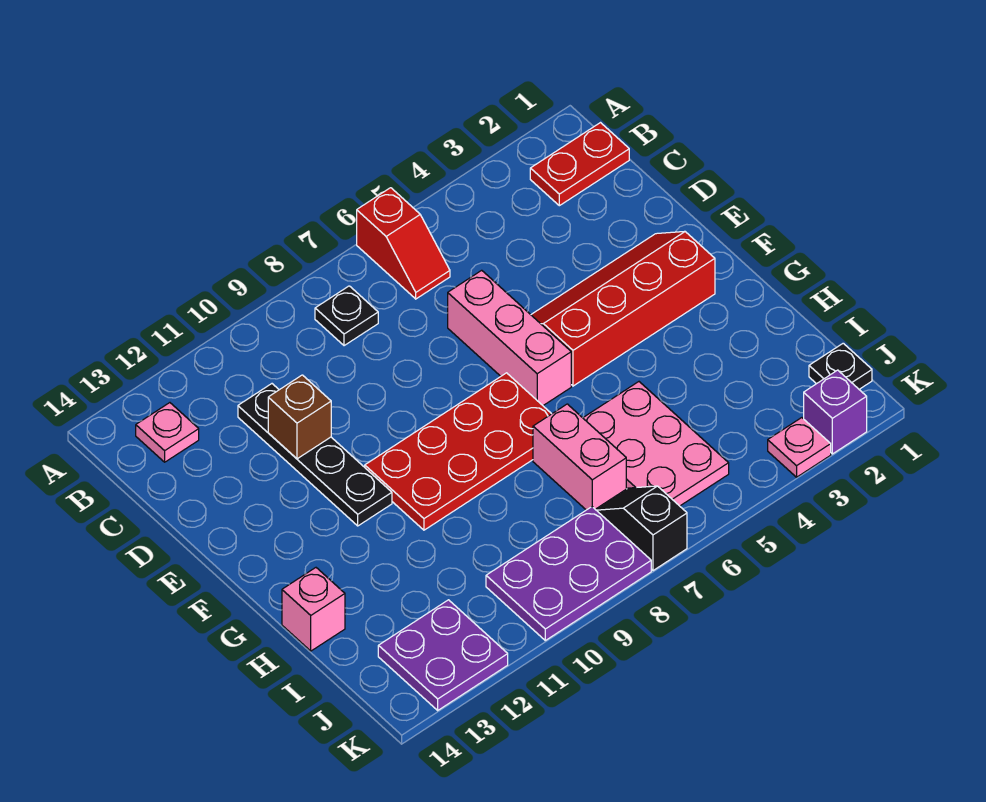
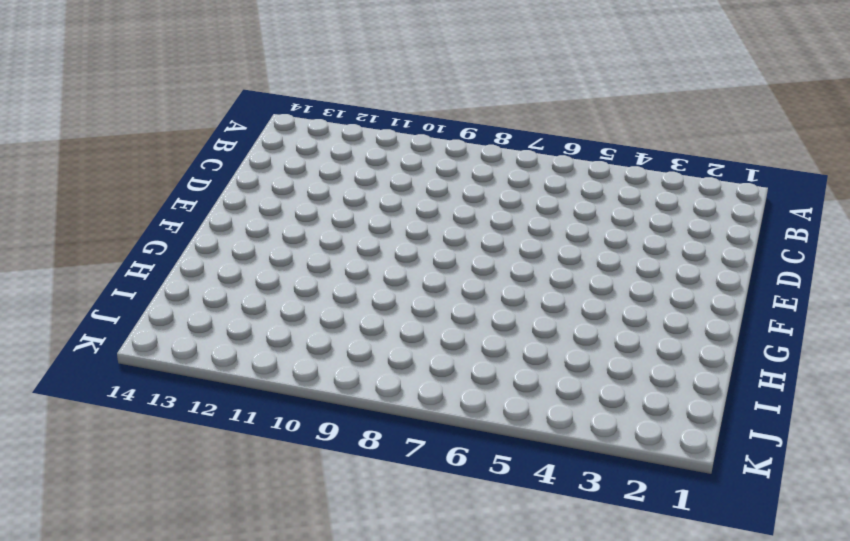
none -> red slope A6:B6 level 1 top A
none -> red plate B1:B2 level 1
none -> black plate B8 level 1

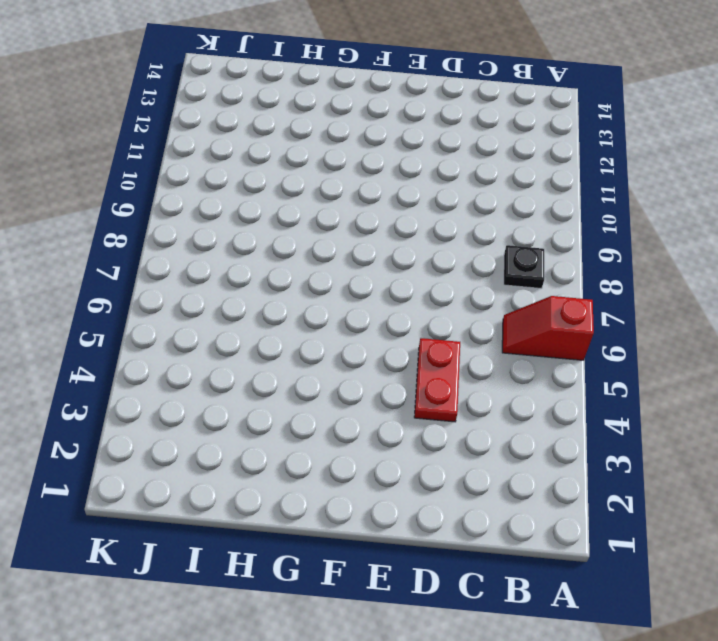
red plate D4:D5 level 1 -> red plate B1:B2 level 1
none -> pink plate B13 level 1
none -> black plate C11:F11 level 1
none -> pink brick D6:F6 level 1

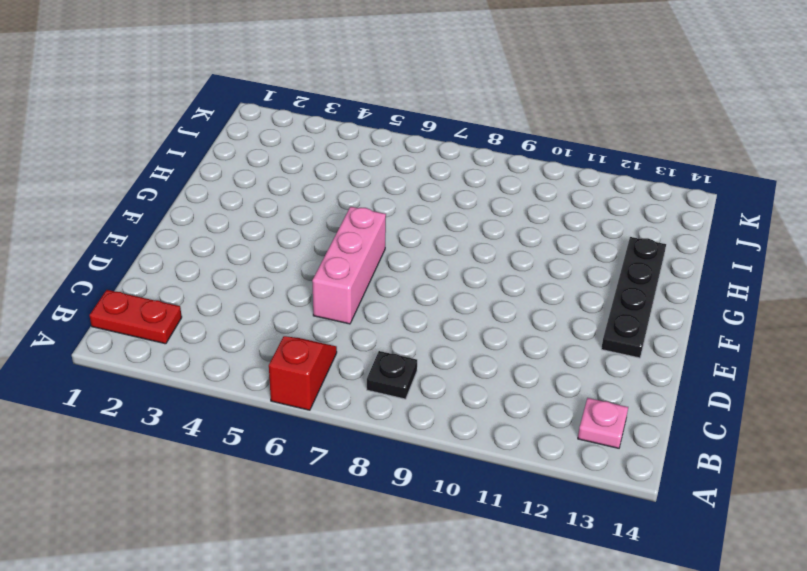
black plate E13:H13 level 1 -> black plate C11:F11 level 1
none -> red slope E2:F5 level 1 top F
none -> red plate F7:G10 level 1
none -> pink plate H5:J6 level 1

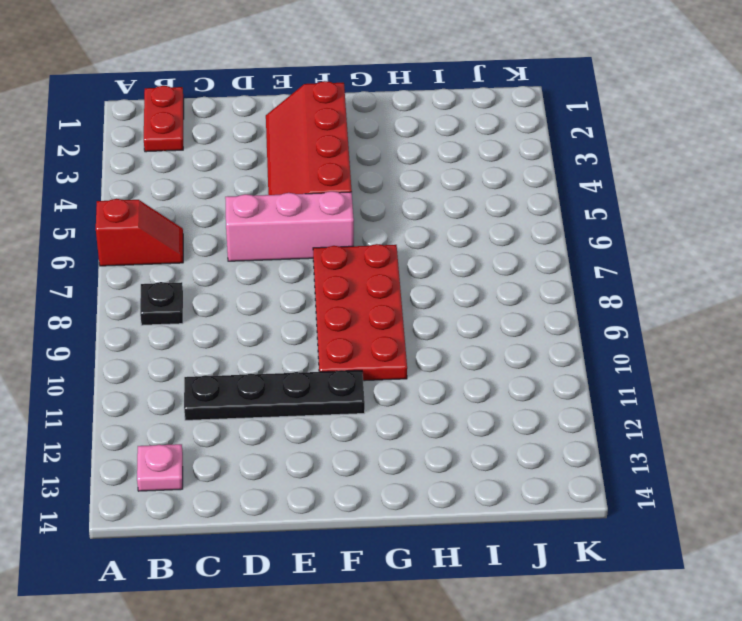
none -> pink plate H5:J6 level 1
none -> pink brick H7:I7 level 1
none -> pink brick H14 level 1

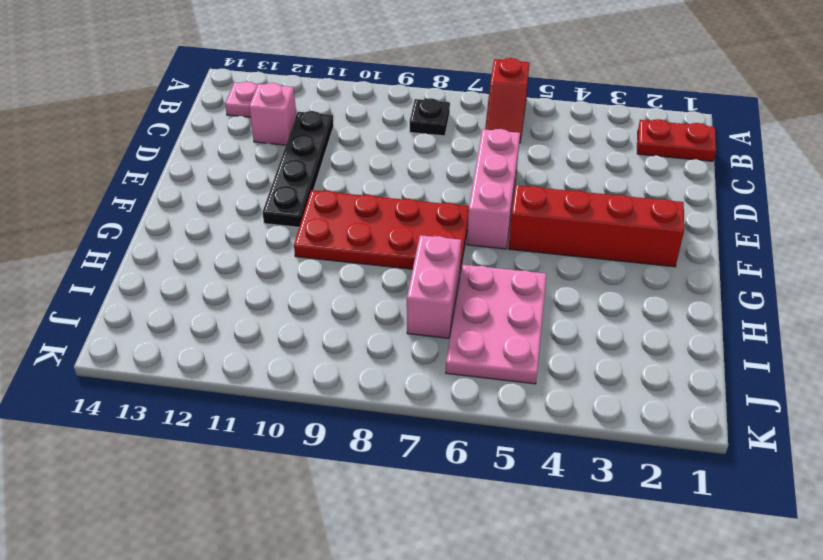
pink brick C12 level 1 -> pink brick H14 level 1
none -> black plate J1 level 1
none -> black slope J7:K7 level 1 top K
none -> purple plate J8:K10 level 1

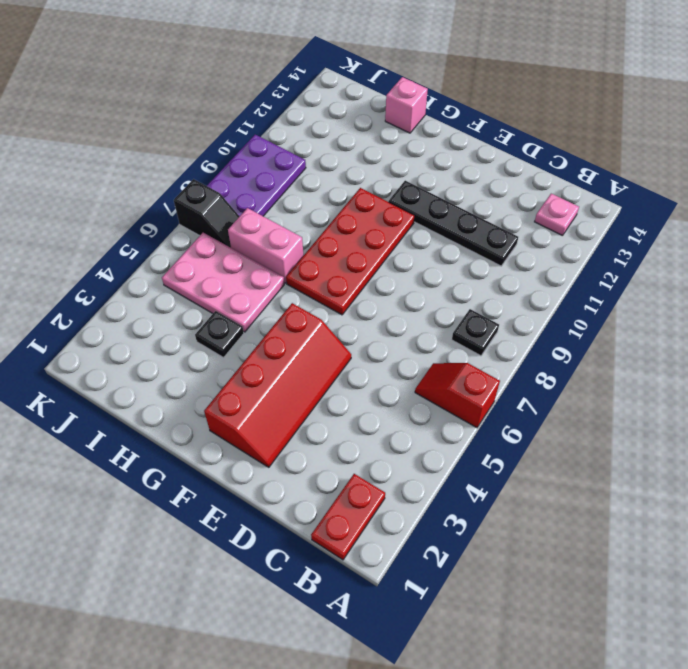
black plate H4 level 1 -> black plate J1 level 1
none -> pink brick D6:F6 level 1
none -> purple plate J12:K13 level 1
none -> purple brick K2 level 1

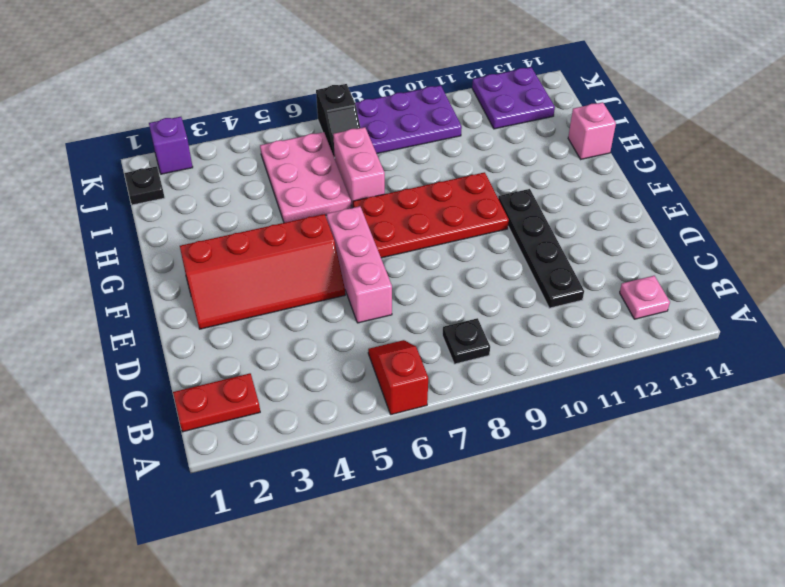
none -> pink plate K3 level 1
none -> brown brick D11 level 2

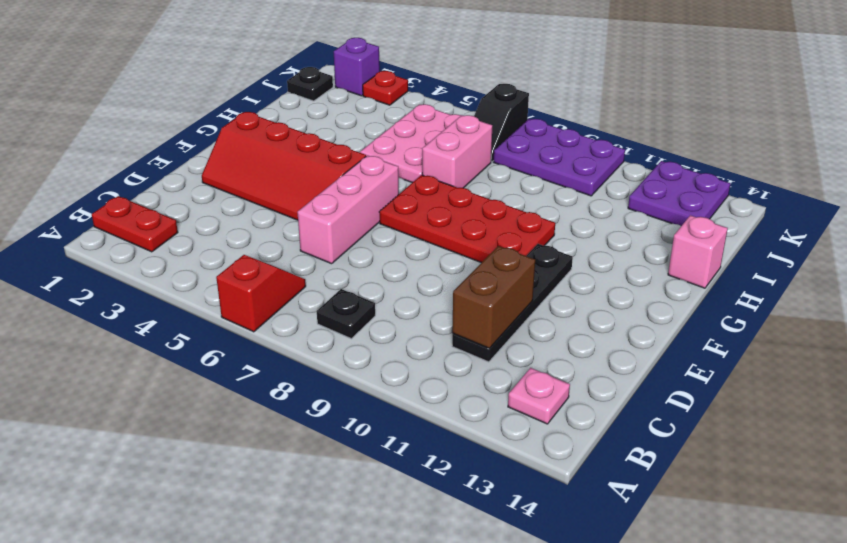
brown brick C11:D11 level 2 -> brown brick D11 level 2
red plate K3 level 1 -> pink plate K3 level 1

